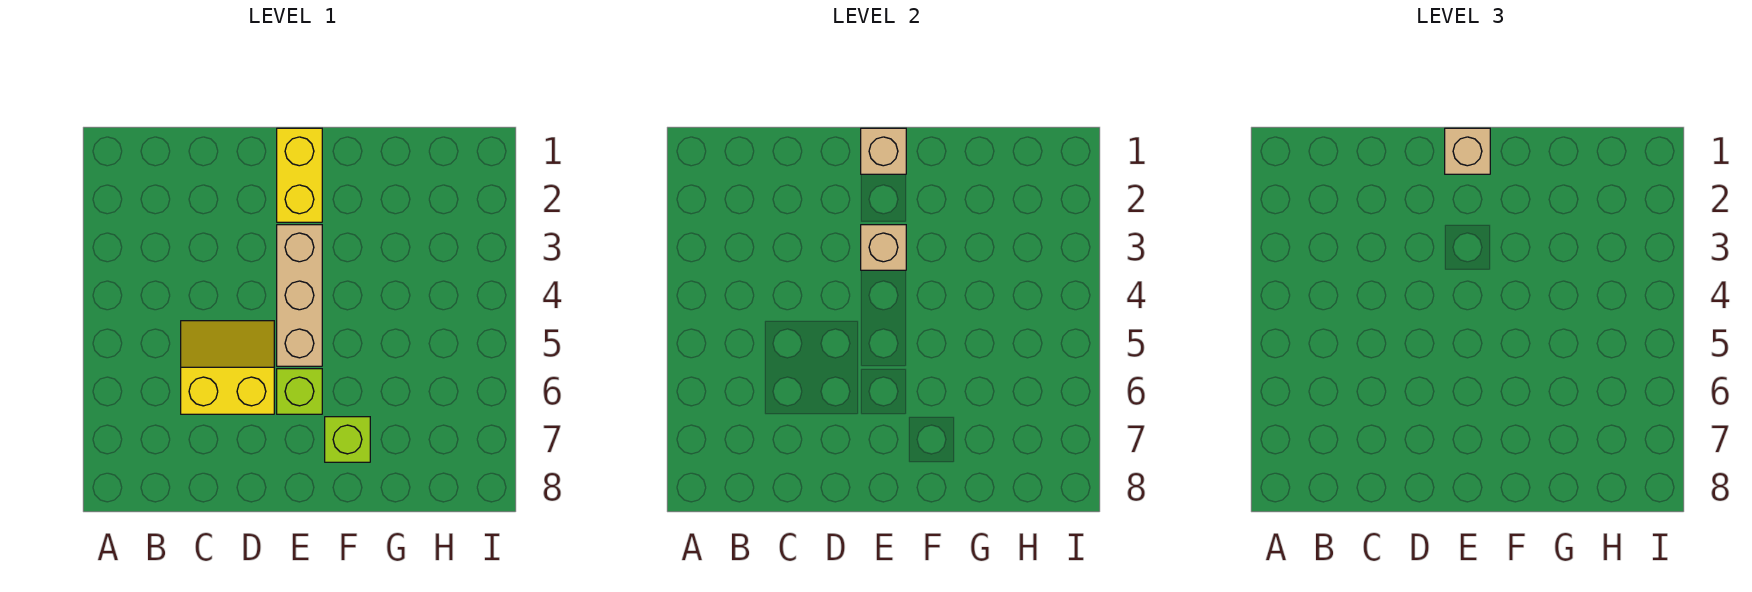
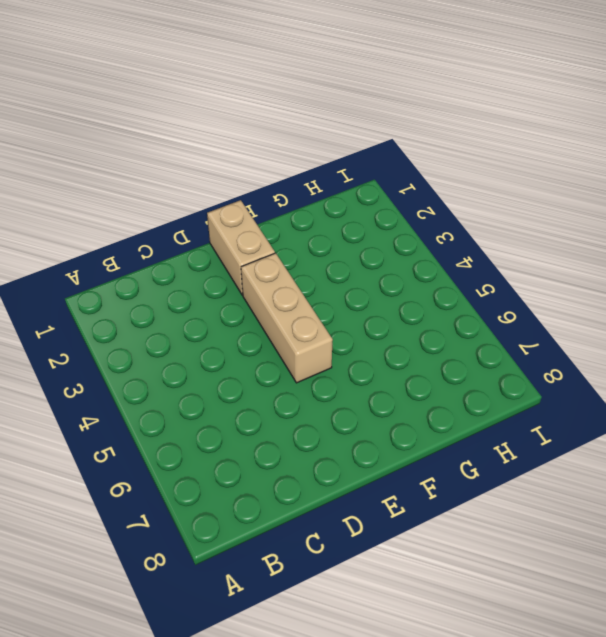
tan brick E1:E2 level 1 -> yellow brick E1:E2 level 1
none -> yellow slope C5:D6 level 1 top 6
none -> lime brick E6 level 1

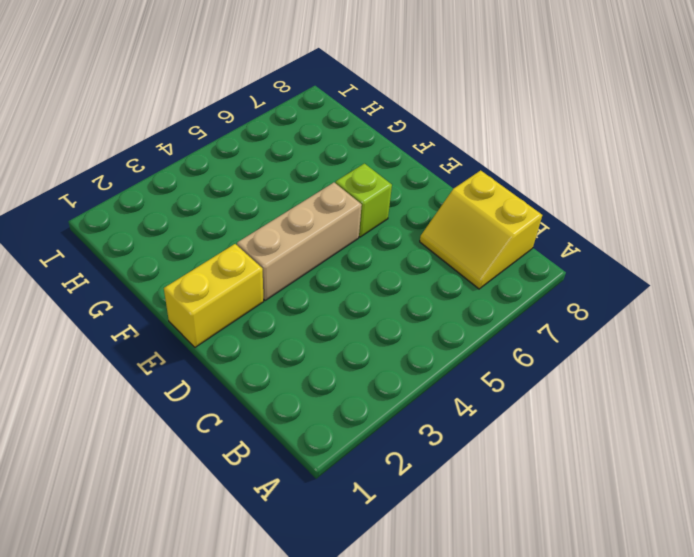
yellow slope B7:C8 level 1 top 8 -> yellow slope C5:D6 level 1 top 6
none -> lime brick F7 level 1
none -> tan brick E1 level 2

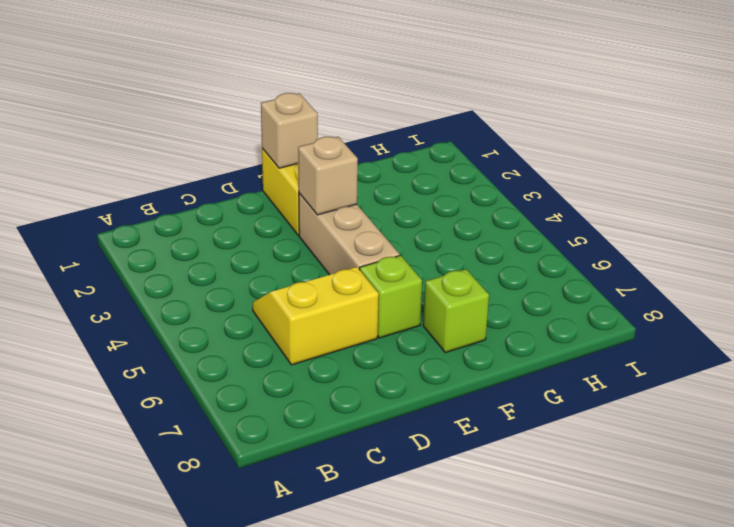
none -> tan brick E1 level 3

